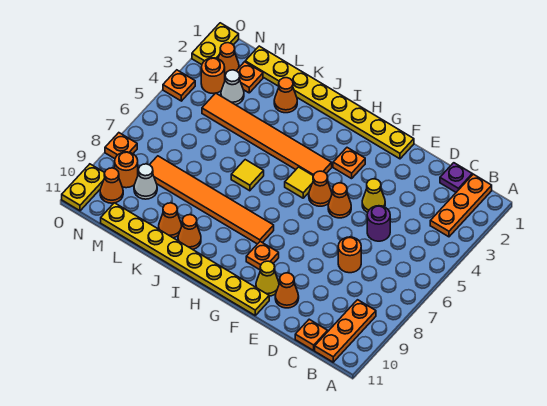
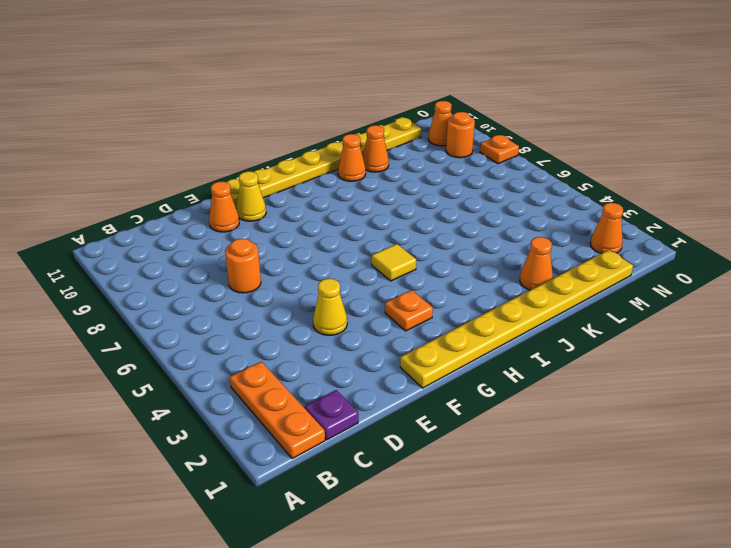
none -> orange plate B9:B11 level 1
none -> orange plate C11 level 1
none -> purple round brick D5 level 1
none -> orange cone F5 level 1

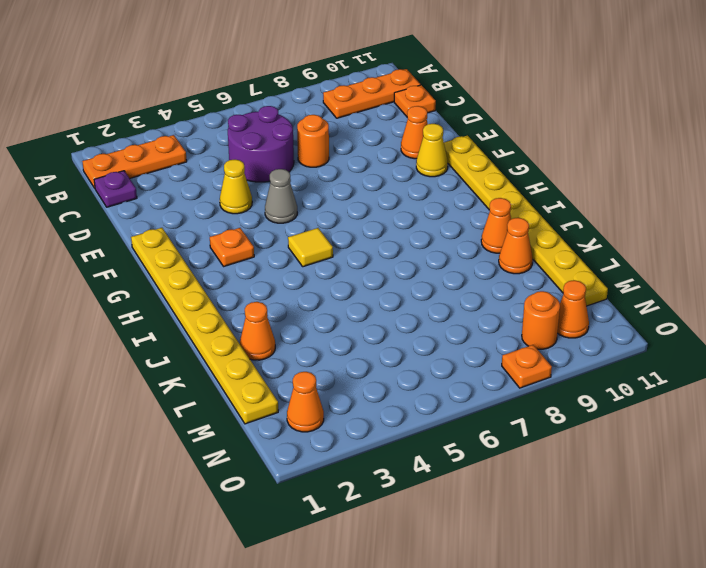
purple round brick C5:D6 level 1 -> purple round brick D5 level 1
grey cone F5 level 1 -> orange cone F5 level 1
none -> orange cone G5 level 1
none -> orange plate G9 level 1
none -> orange tile H4:M4 level 1
none -> orange tile H8:M8 level 1

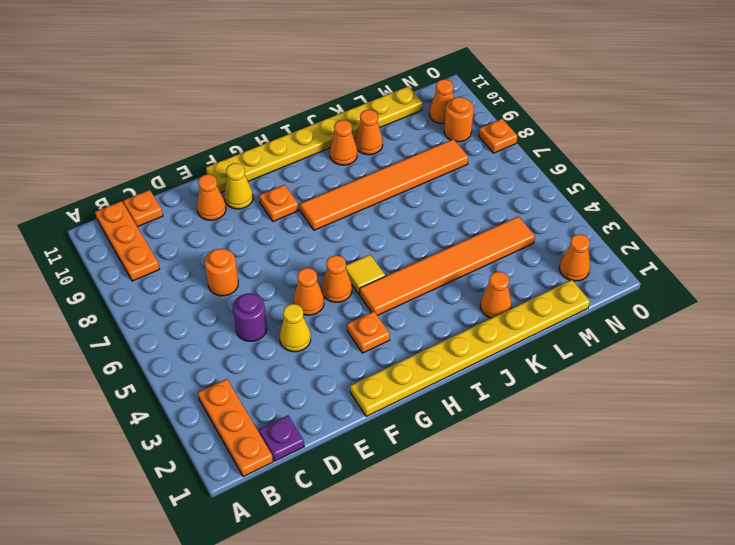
none -> yellow tile J6 level 1
none -> orange plate M2 level 1
none -> white cone M3 level 1
none -> white cone M9 level 1

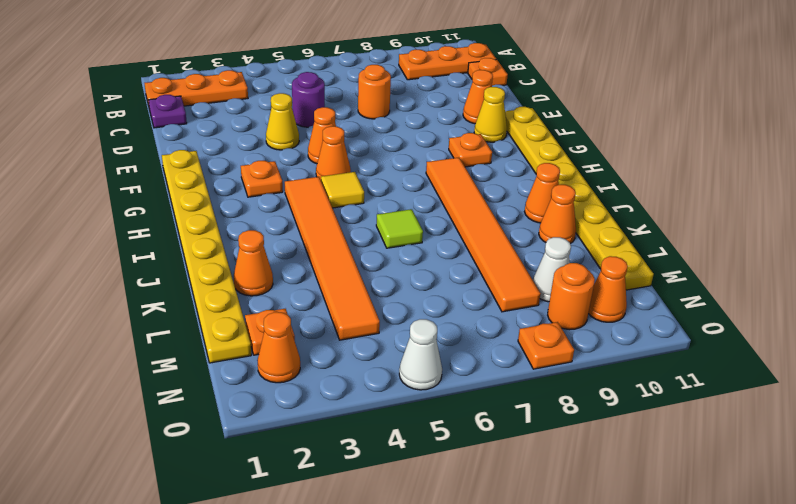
lime tile J6 level 1 -> yellow tile J6 level 1
white cone O5 level 1 -> white cone M3 level 1
none -> orange round brick N3 level 1
none -> yellow plate O1:O2 level 1
none -> orange plate O4 level 1
none -> yellow plate O10:O11 level 1

